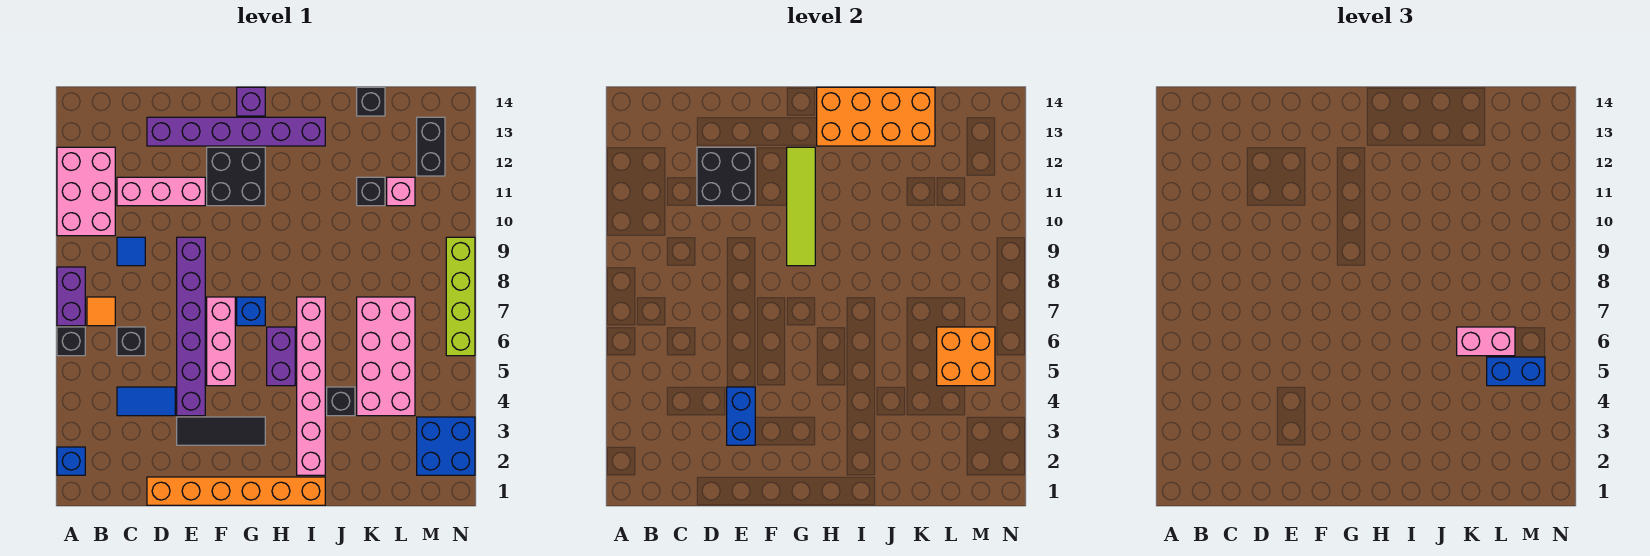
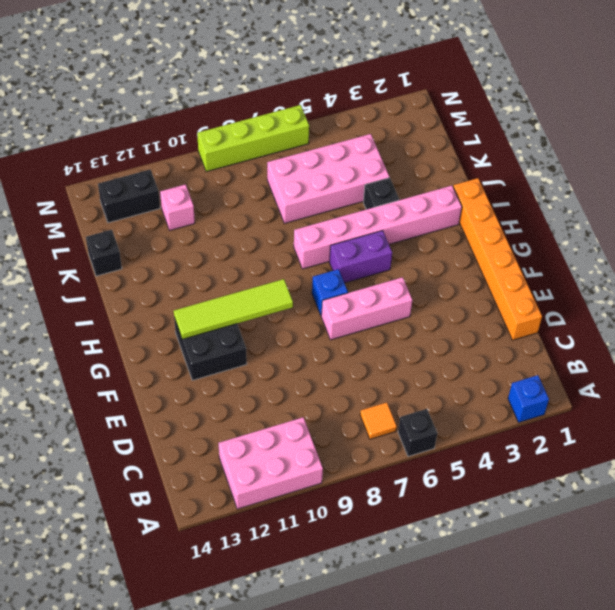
none -> purple brick A7:A8 level 1
none -> blue tile C4:D4 level 1
none -> black brick C6 level 1
none -> blue tile C9 level 1

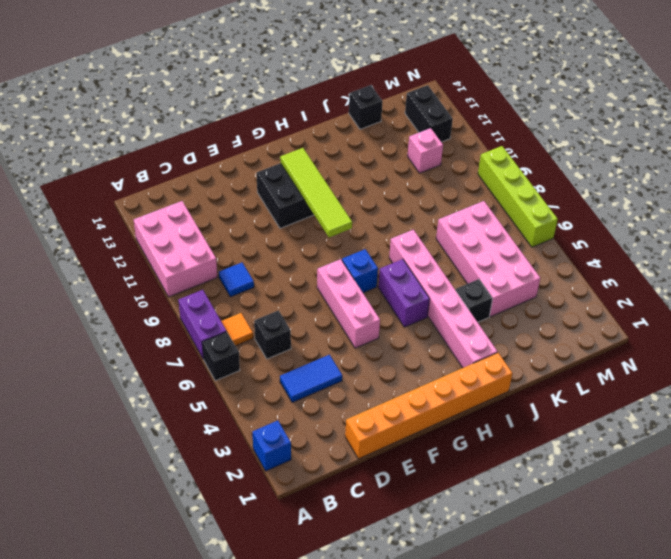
none -> pink brick C11:E11 level 1
none -> purple brick D13:I13 level 1
none -> black tile E3:G3 level 1
none -> purple brick E4:E9 level 1

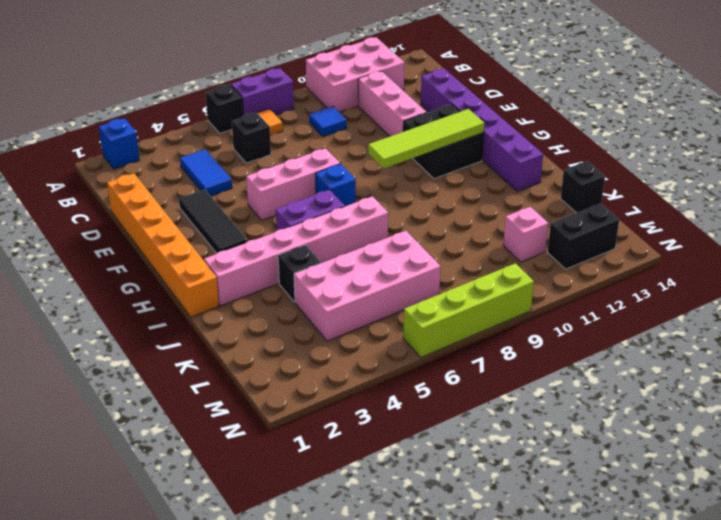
none -> purple brick E4:E9 level 1
none -> purple brick G14 level 1
none -> black brick K11 level 1
none -> blue brick M2:N3 level 1

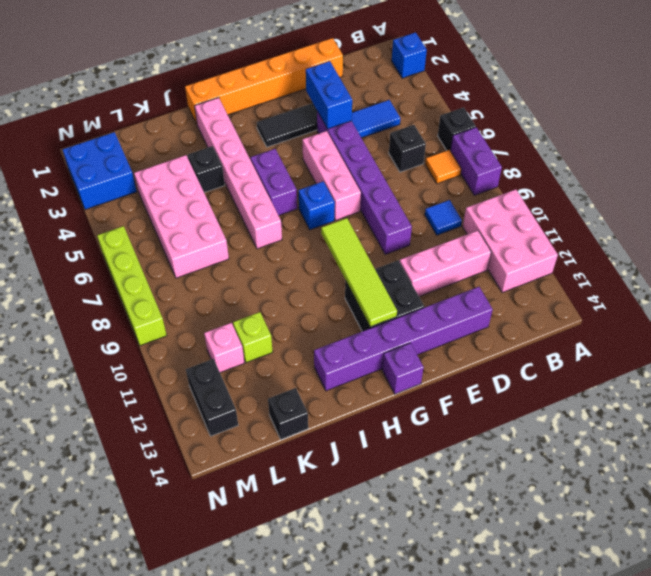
lime brick K11 level 1 -> black brick K11 level 1
none -> black brick D11:E12 level 2
none -> orange brick H13:K14 level 2
none -> orange brick L5:M6 level 2
none -> pink brick K6:L6 level 3

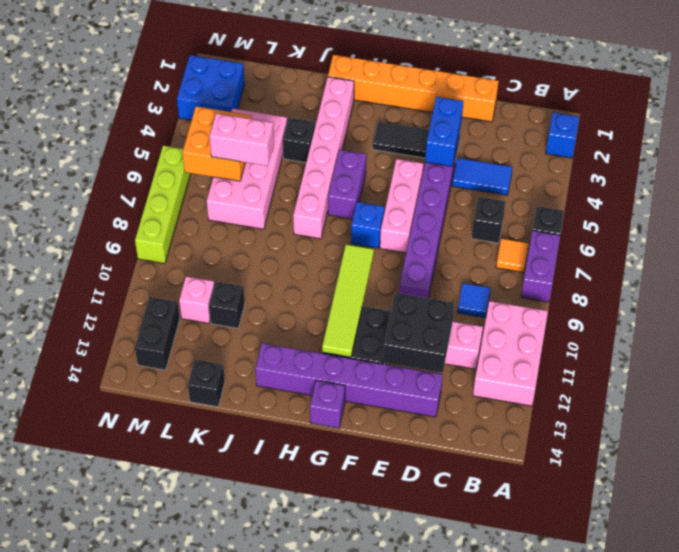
none -> orange brick H13:K14 level 2
none -> blue brick L5:M5 level 3

